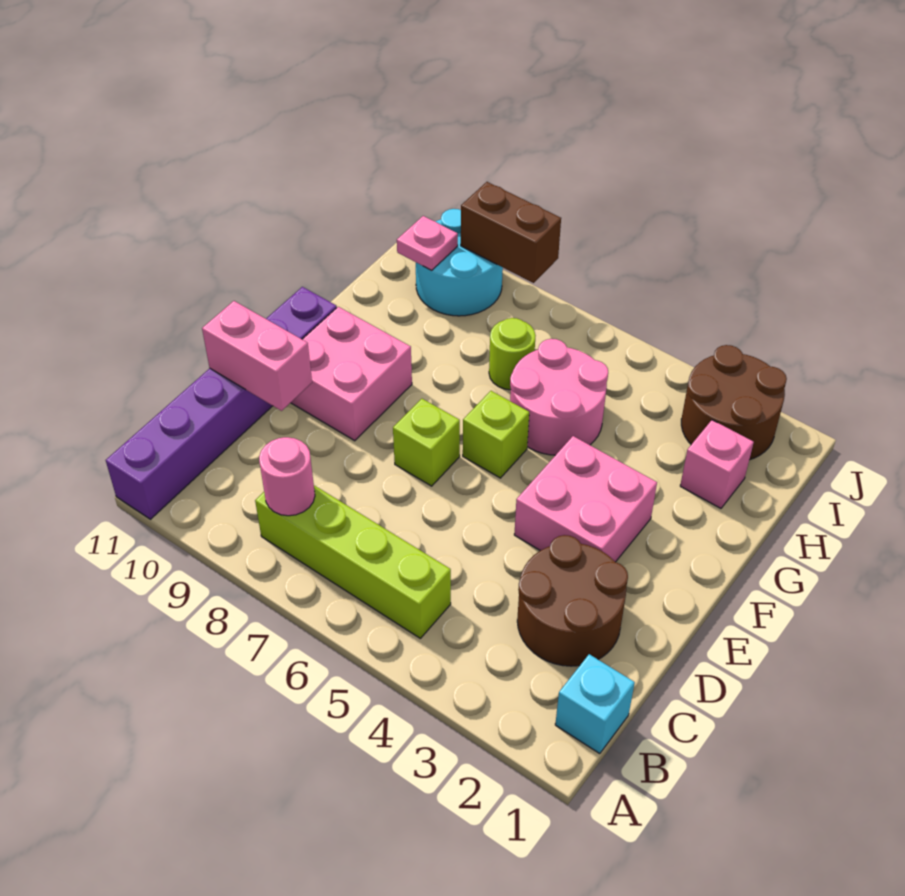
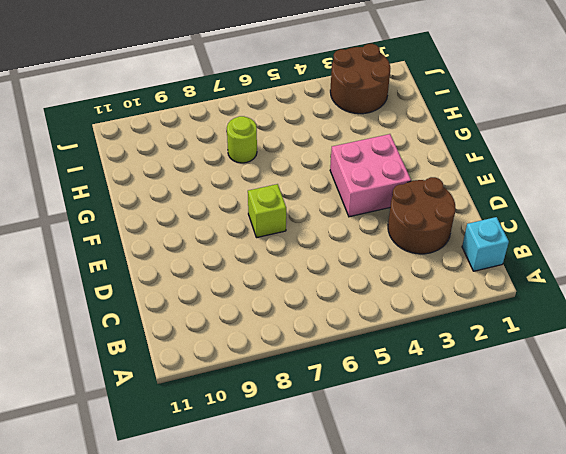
none -> purple brick A11:F11 level 1
none -> lime brick B5:B8 level 1
none -> pink brick E9:F10 level 1

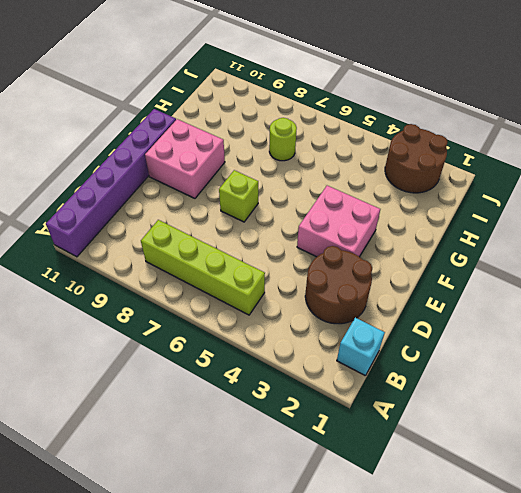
none -> lime brick F6 level 1
none -> pink round brick G5:H6 level 1
none -> pink brick H2 level 1

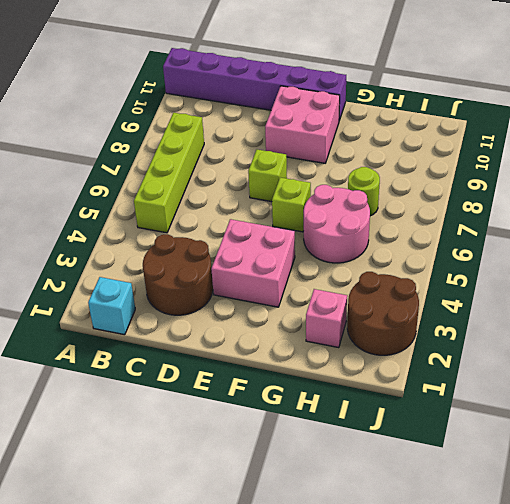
none -> cyan round brick I9:J10 level 1
none -> pink round brick B8 level 2
none -> pink brick D10:D11 level 2

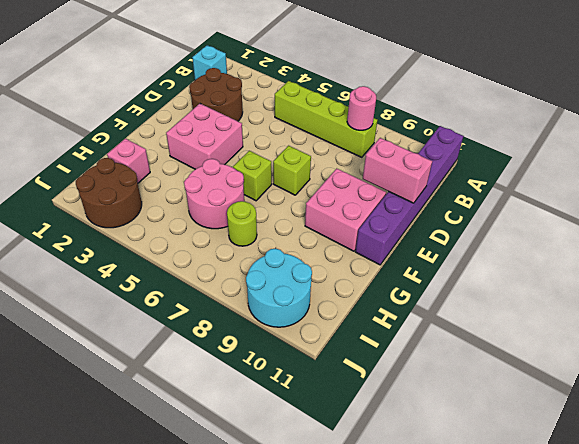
none -> pink plate I10 level 2
none -> brown brick J8:J9 level 2

